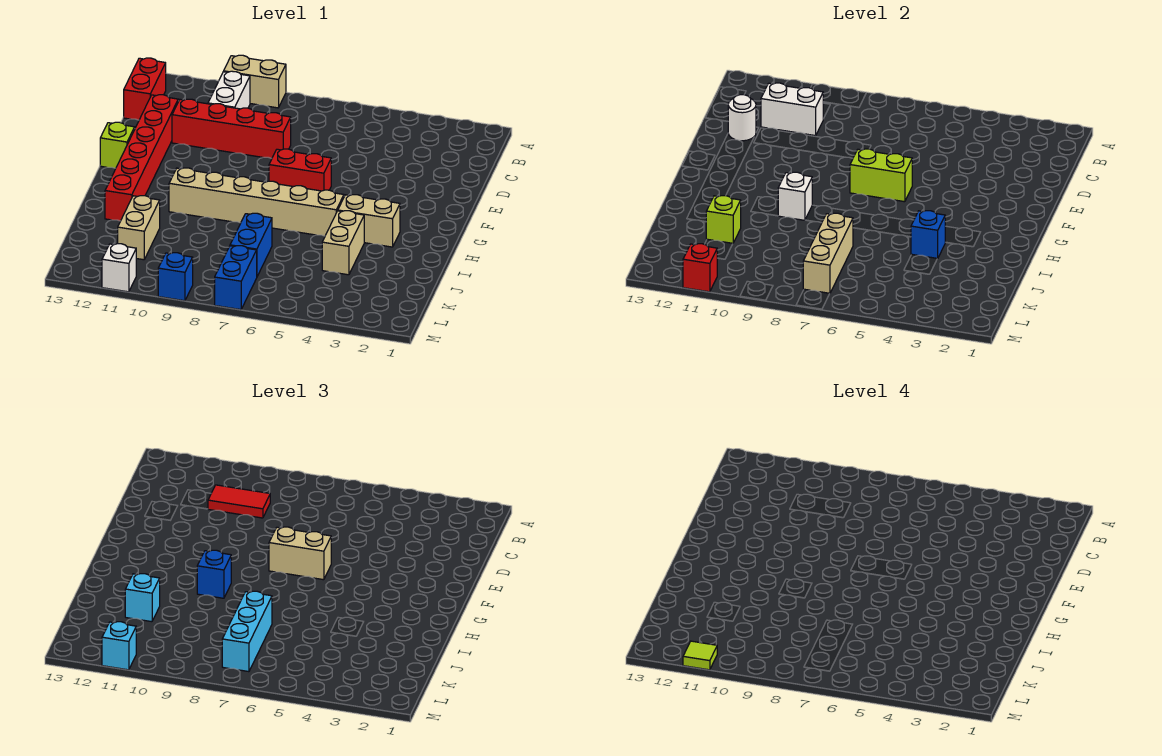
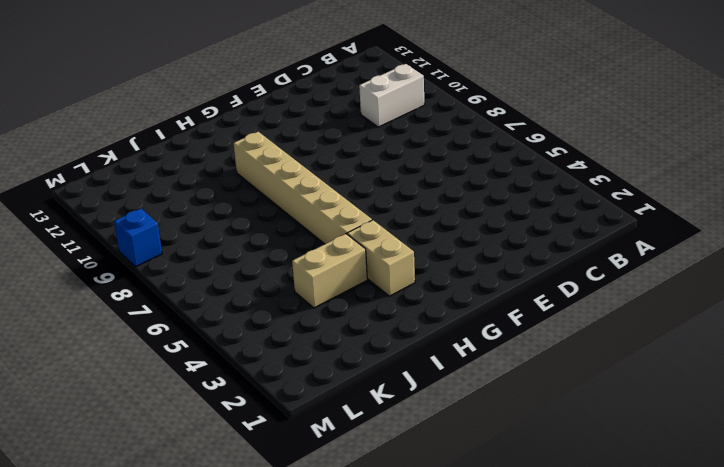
none -> tan brick A9:A10 level 1
none -> red brick B13:C13 level 1
none -> red brick D8:D11 level 1
none -> red brick D12:I12 level 1

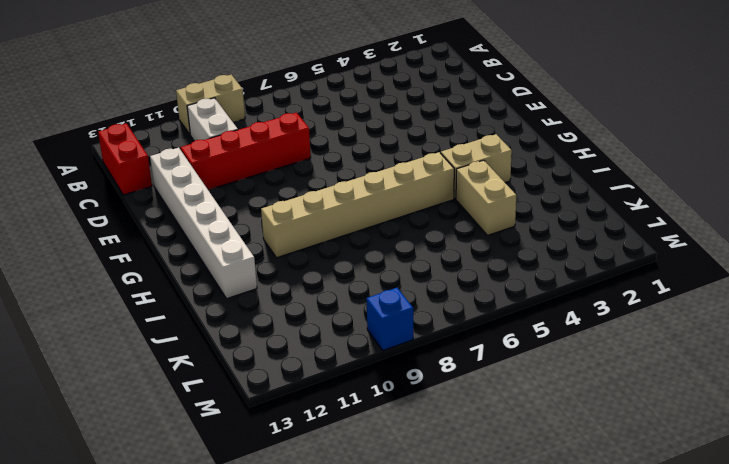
white brick D12:I12 level 1 -> red brick D12:I12 level 1
none -> red brick F6:F7 level 1
none -> lime brick F13 level 1
none -> blue brick J7:K7 level 1
none -> tan brick J11:K11 level 1

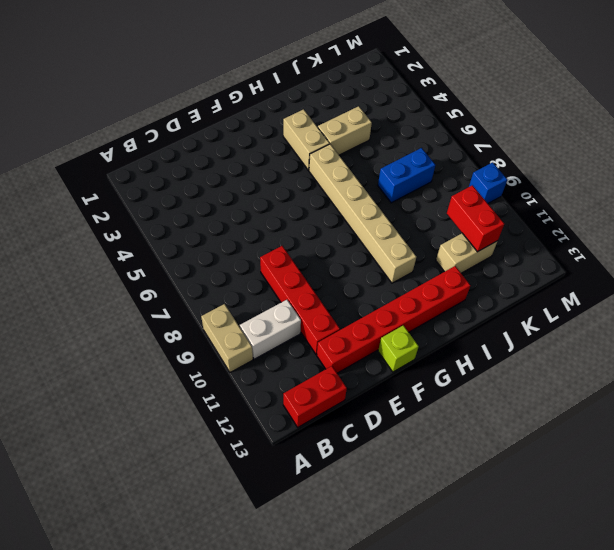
red brick K10:K11 level 2 -> red brick F6:F7 level 1
none -> blue brick L7:M7 level 1
none -> white brick M11 level 1
none -> white brick C10:C11 level 2
none -> white round brick D12 level 2

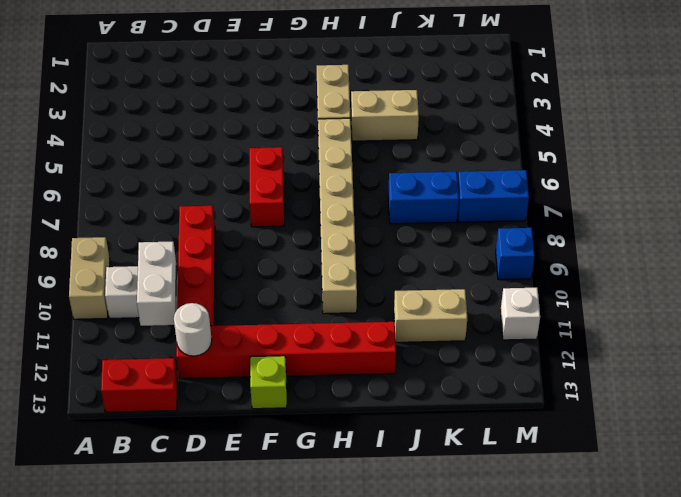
none -> lime brick F6:F7 level 2
none -> white brick H9 level 2
none -> blue brick I4 level 2
none -> tan brick J7:L7 level 2

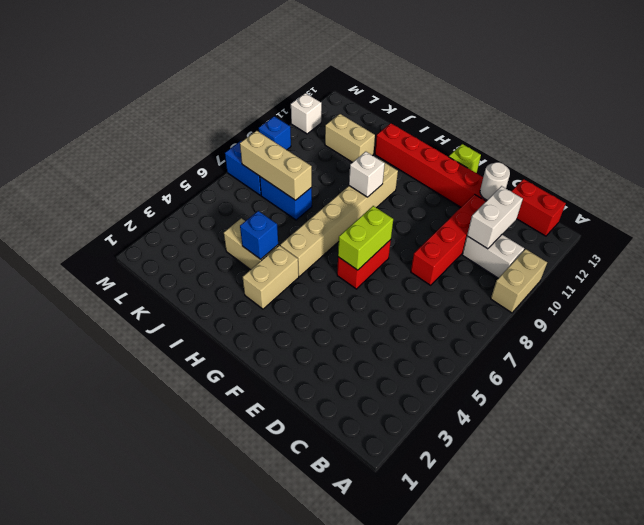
none -> lime brick J11 level 2
none -> red brick M11 level 2
none -> red tile C9:C10 level 3
none -> tan brick F6:F7 level 3

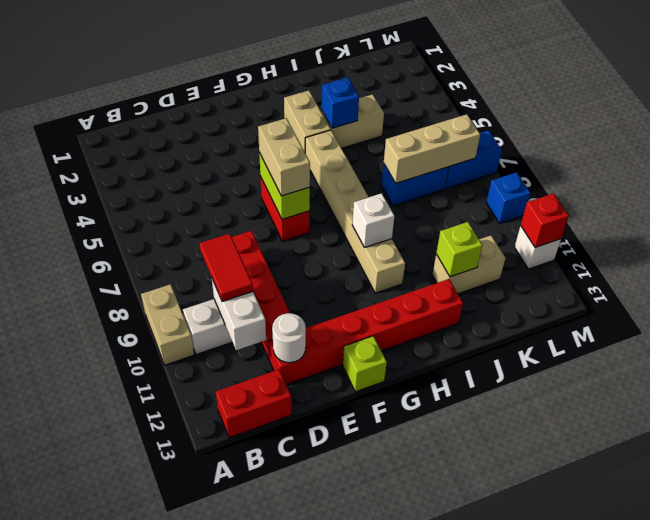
none -> blue brick H9 level 3
none -> cyan brick J7:L7 level 3
none -> cyan brick J11 level 3
none -> cyan brick M11 level 3

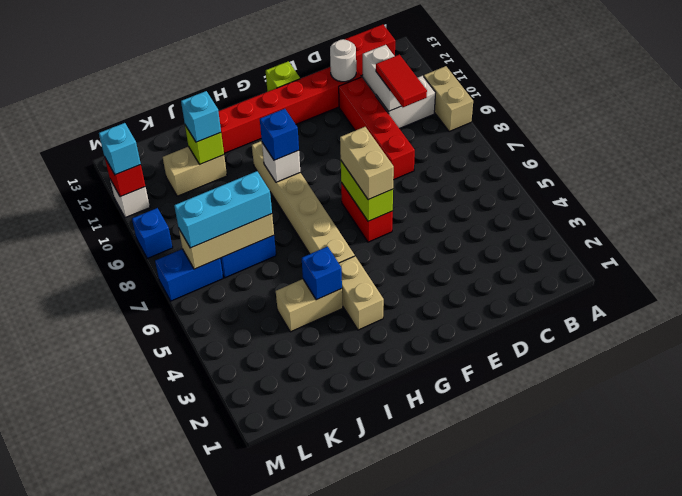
none -> lime tile M11 level 4

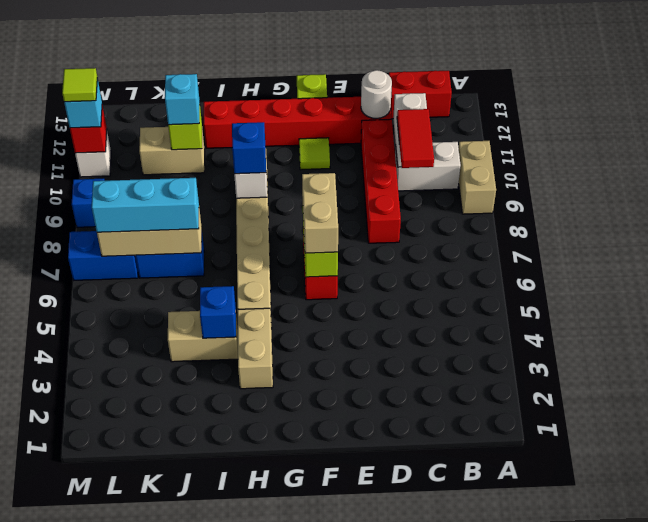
lime tile F11 level 1 -> none

